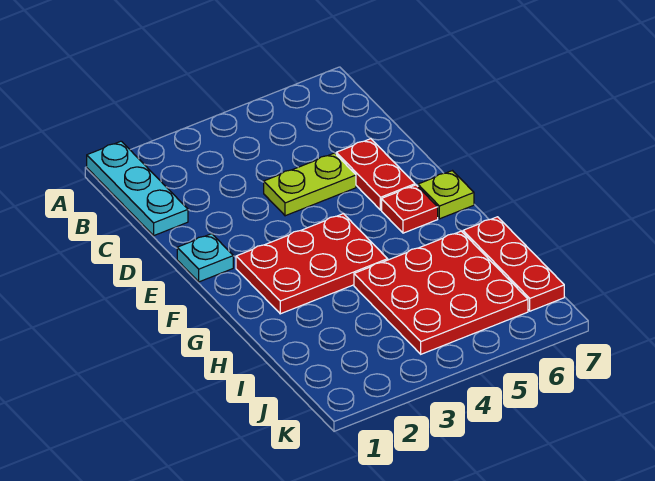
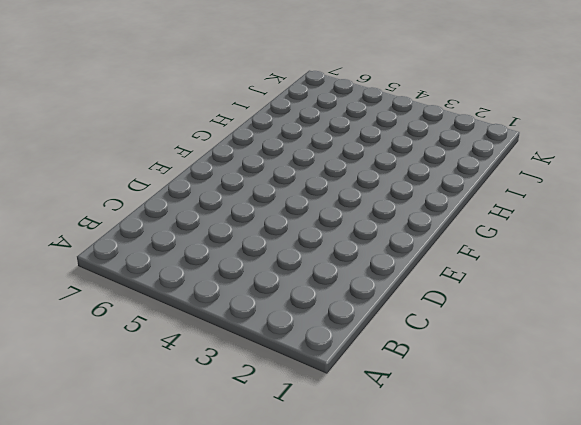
none -> cyan plate A1:C1 level 1
none -> lime plate D4:D5 level 1

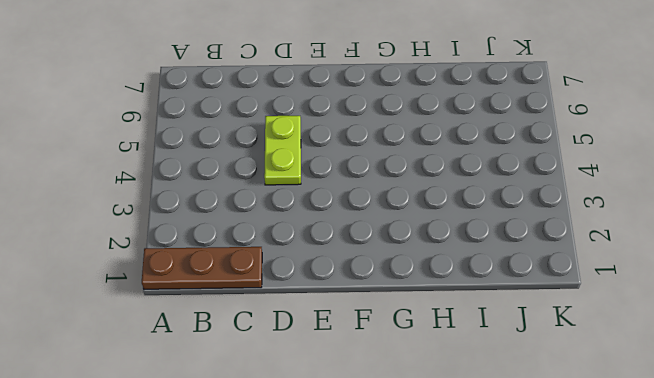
brown plate A1:C1 level 1 -> cyan plate A1:C1 level 1
none -> red plate D6:E6 level 1
none -> cyan plate E1 level 1

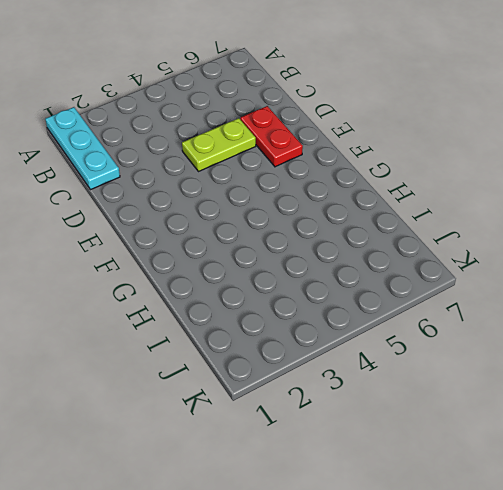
none -> cyan plate E1 level 1
none -> red plate F2:G4 level 1

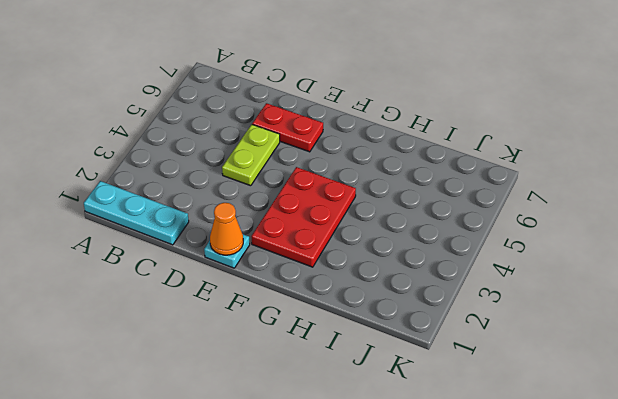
orange cone E1 level 2 -> none
none -> red plate F6 level 1
none -> lime plate F7 level 1

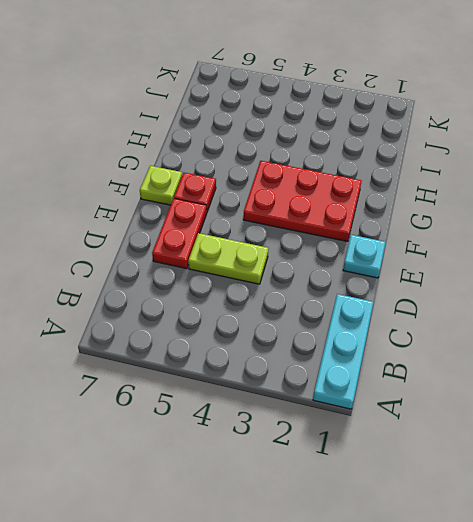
none -> red plate H4:J6 level 1
none -> red plate H7:J7 level 1

